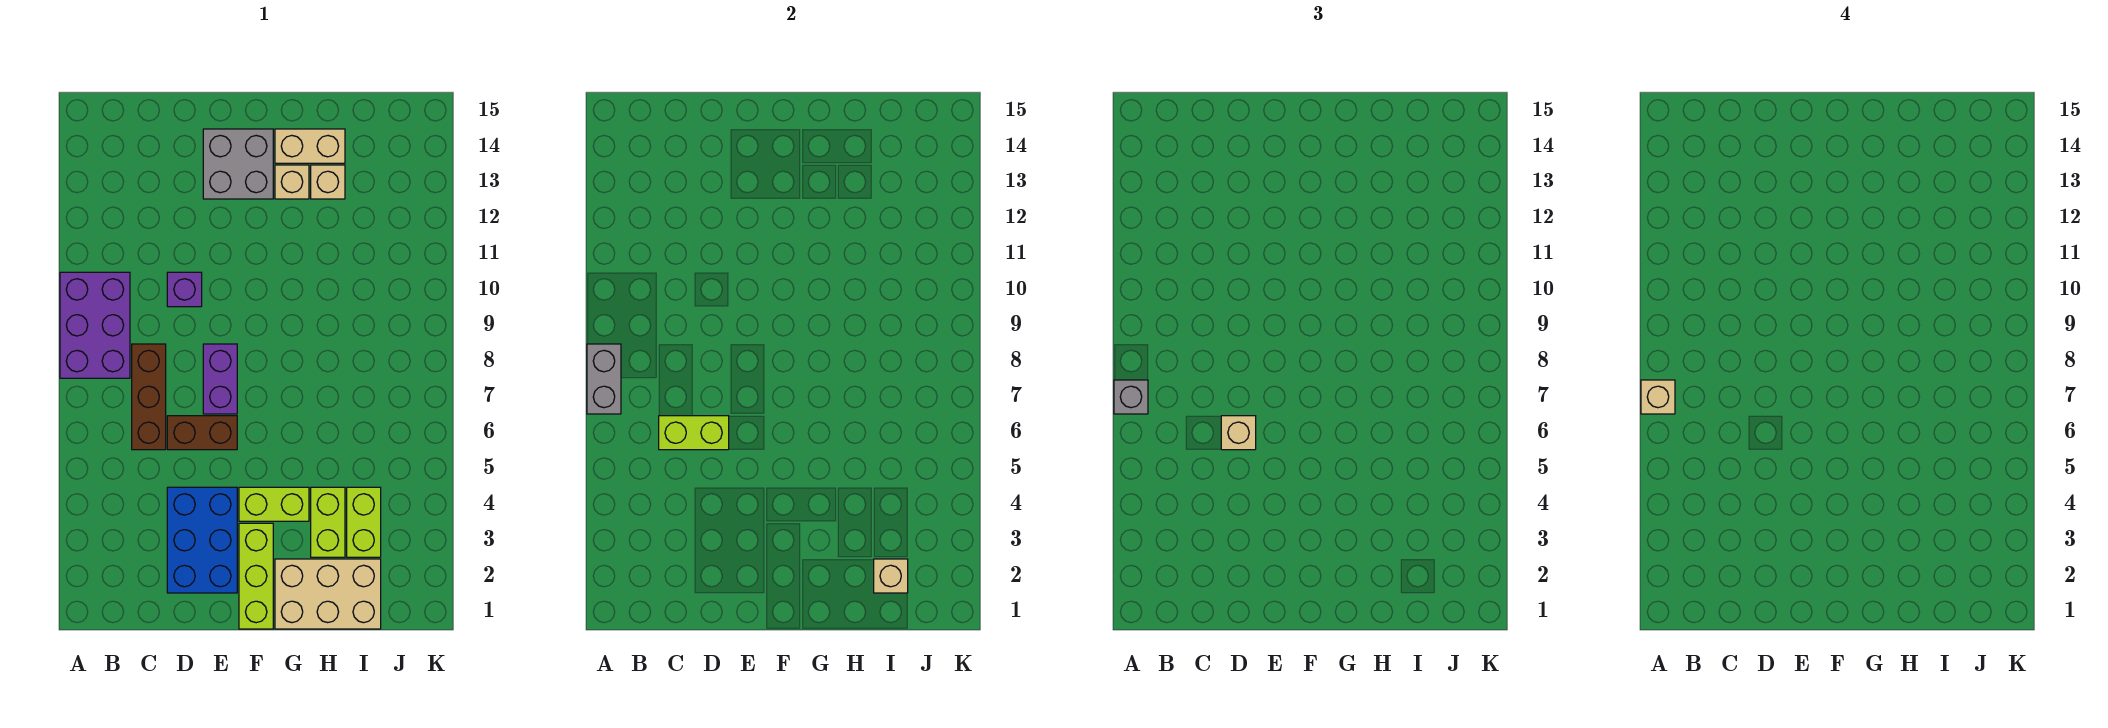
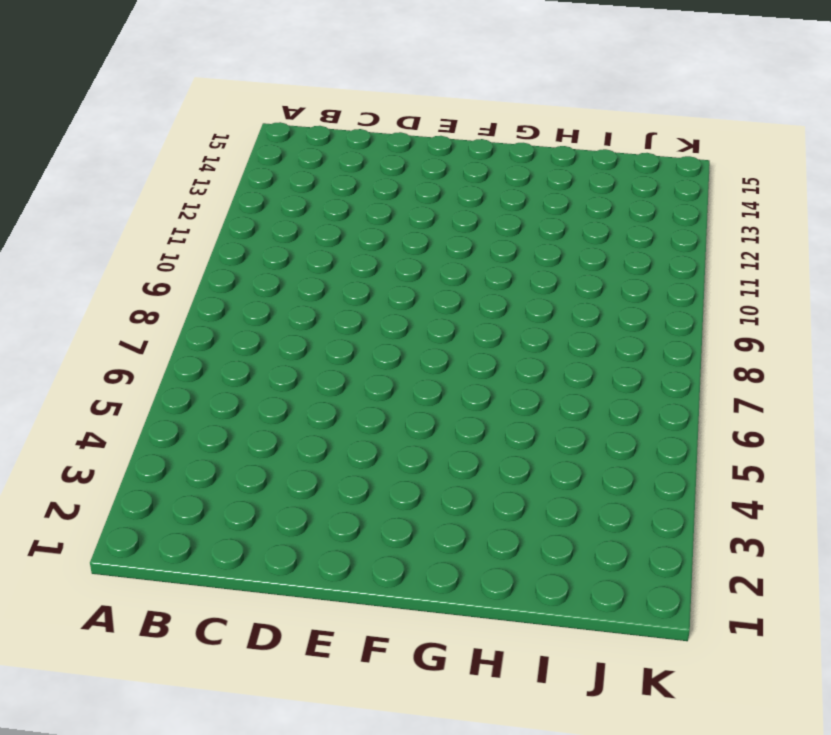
none -> purple brick A8:B10 level 1
none -> brown brick C6:C8 level 1
none -> blue brick D2:E4 level 1

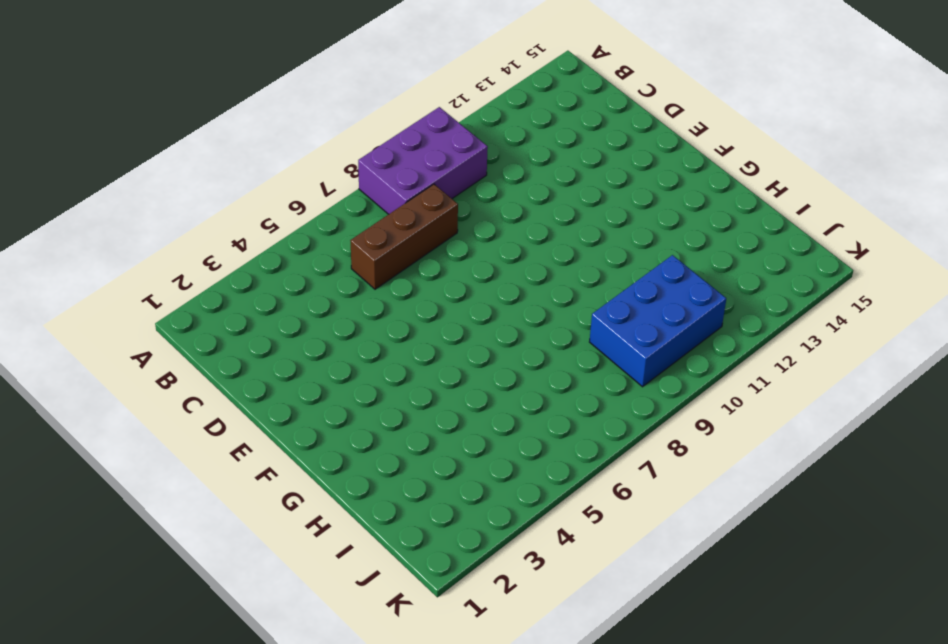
blue brick I9:J11 level 1 -> blue brick D2:E4 level 1
none -> brown brick D6:E6 level 1
none -> purple brick D10 level 1
none -> purple brick E7:E8 level 1

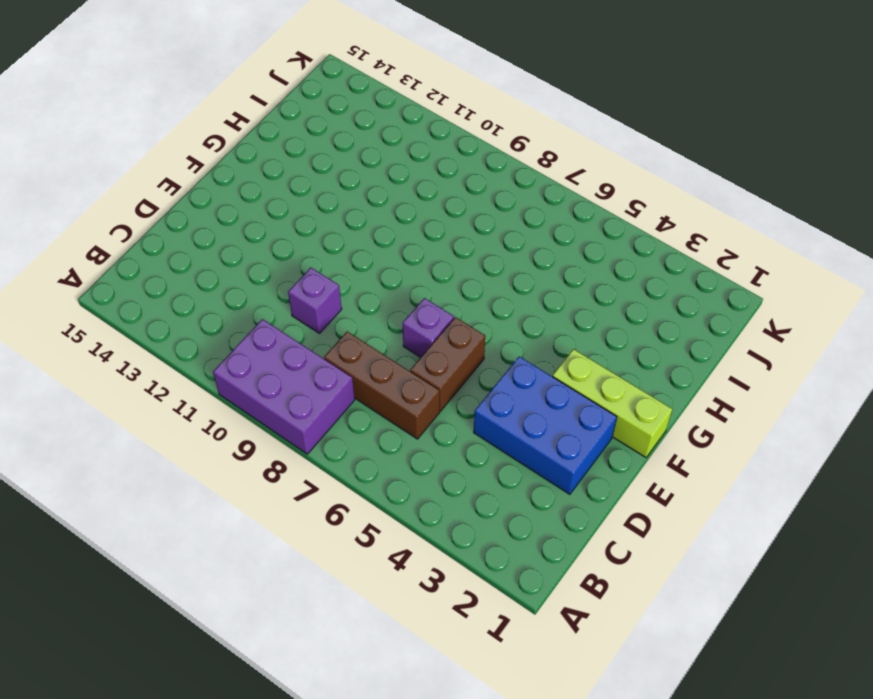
purple brick E7 level 1 -> purple brick E7:E8 level 1
none -> grey brick E13:F14 level 1
none -> lime brick F4:G4 level 1
none -> tan brick G1:I2 level 1

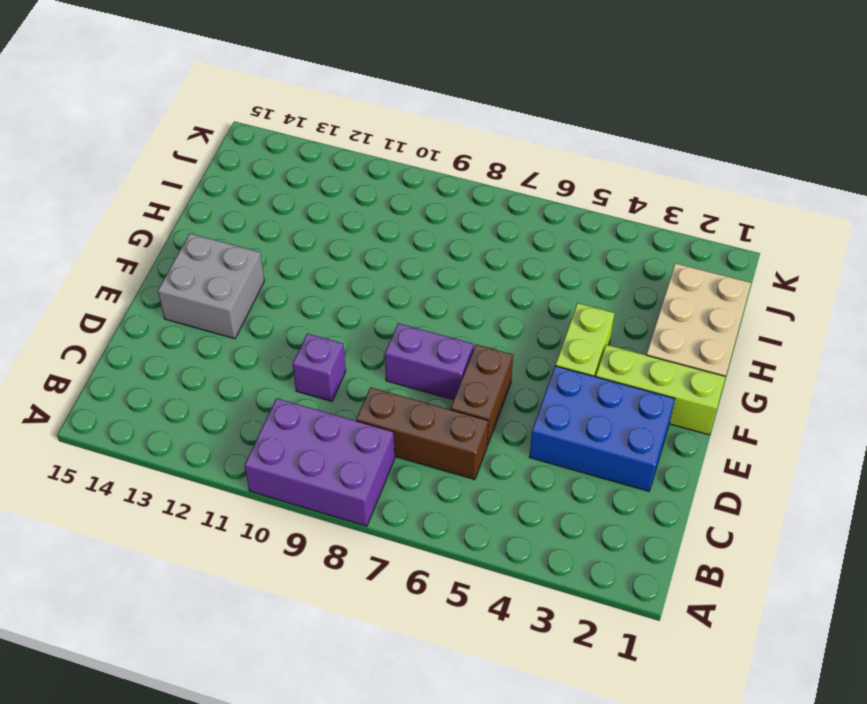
none -> tan brick G13 level 1
none -> tan brick G14:H14 level 1
none -> lime brick H3:H4 level 1

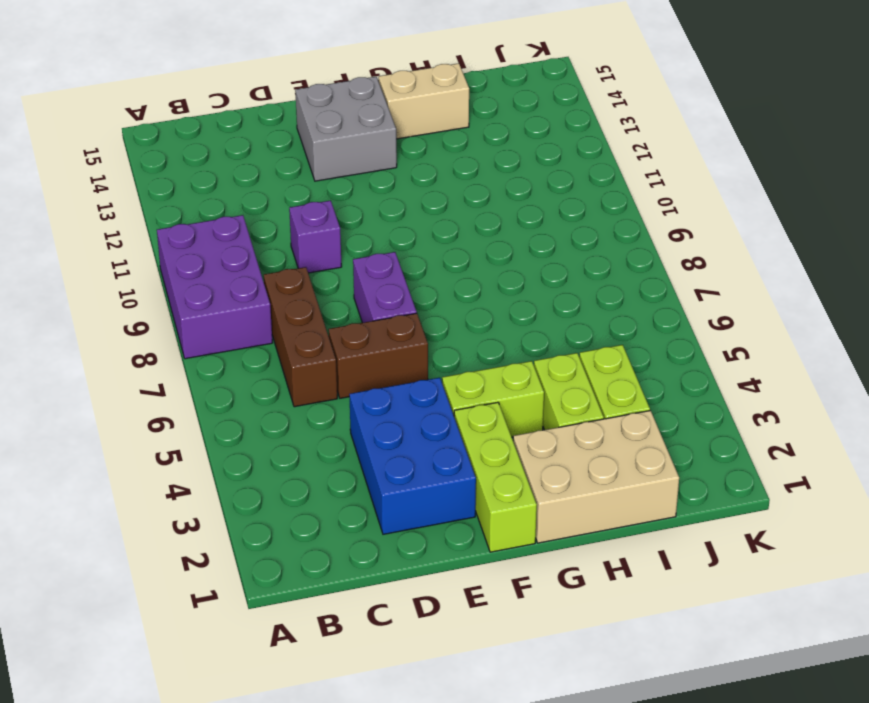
none -> tan brick G13 level 1
none -> tan brick H13 level 1
none -> grey brick A7:A8 level 2

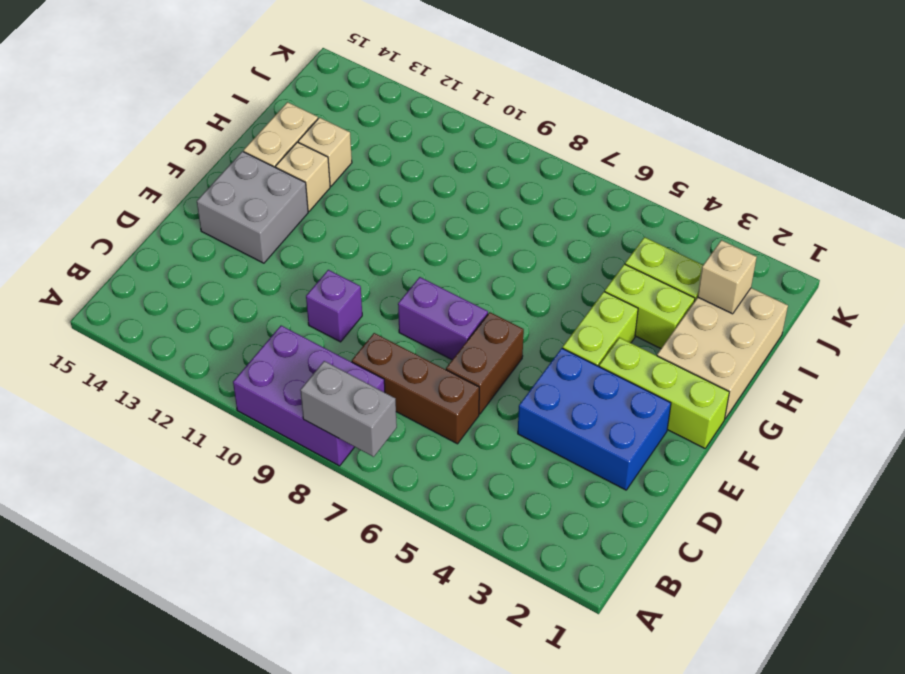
none -> lime brick C6:D6 level 2
none -> grey brick A7 level 3
none -> tan brick D6 level 3

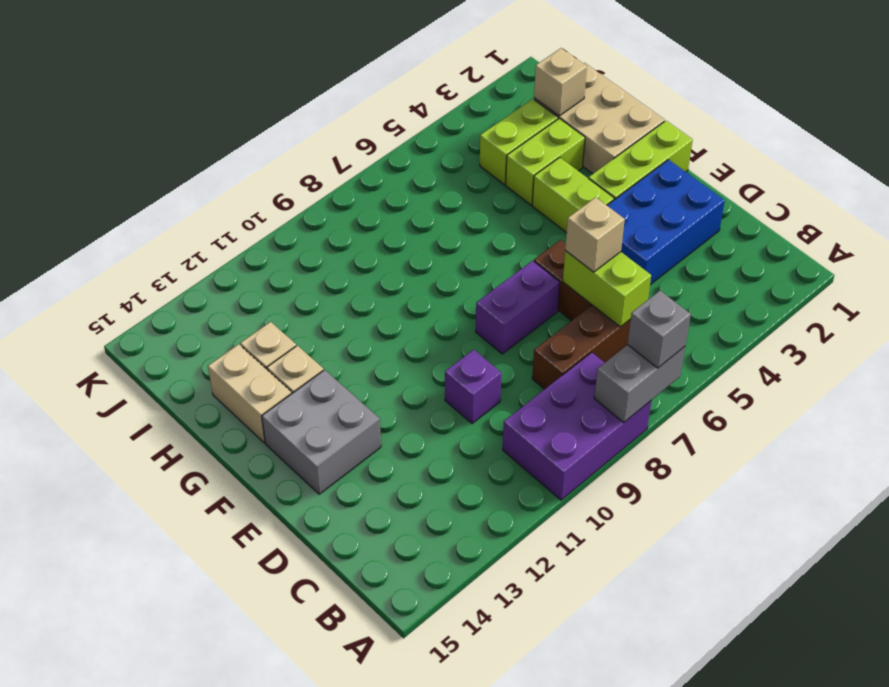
none -> tan brick A7 level 4

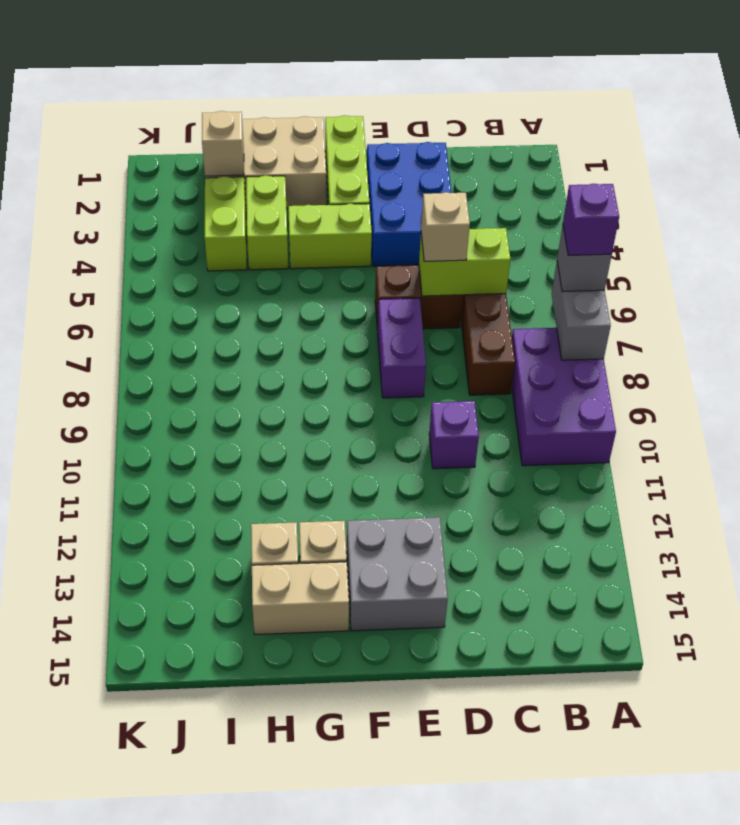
purple brick A7 level 4 -> tan brick A7 level 4

